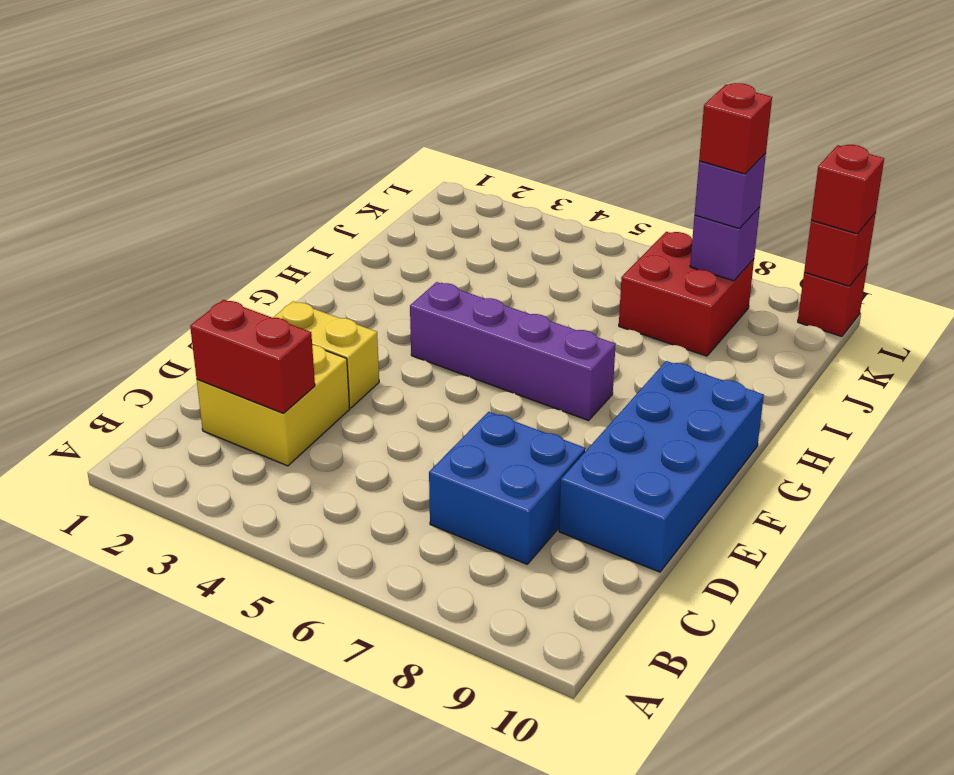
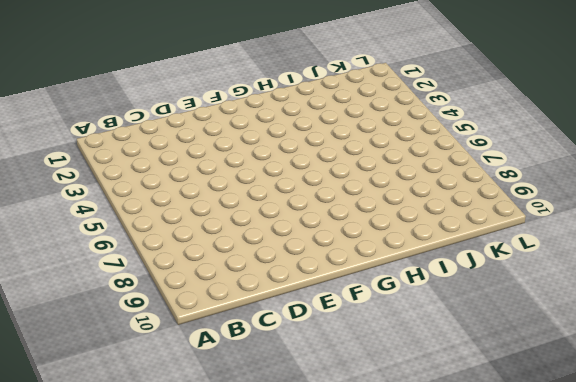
none -> yellow brick C2:D3 level 1
none -> blue brick C7:D8 level 1
none -> blue brick D9:G10 level 1

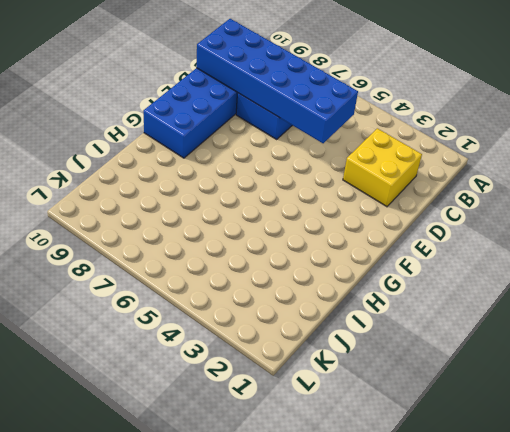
blue brick C5:D10 level 2 -> none
none -> yellow brick E2:E3 level 1
none -> purple brick G4:G7 level 1
none -> red brick J7:K8 level 1

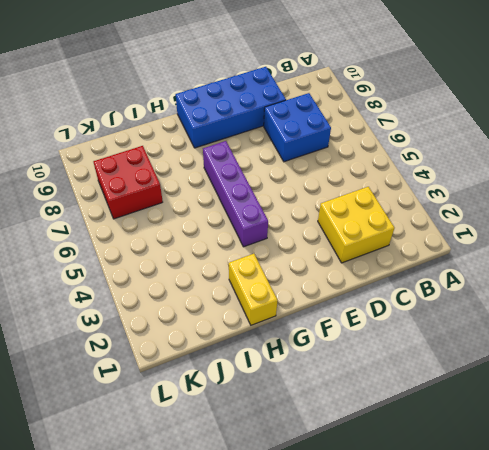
yellow brick H1:H2 level 1 -> yellow brick E2:E3 level 1
none -> red brick L10 level 1
none -> red brick C2:C3 level 2
none -> purple brick K8 level 2

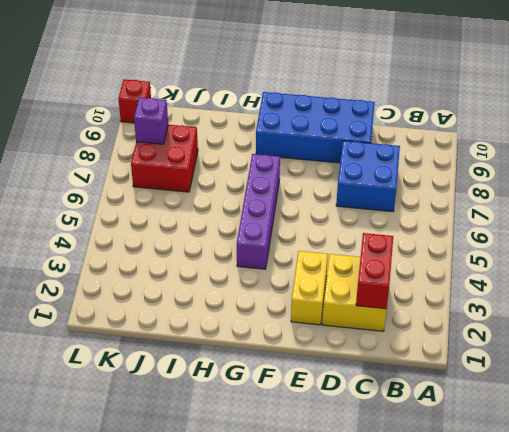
none -> red brick L10 level 2
none -> purple brick K8 level 3
none -> red brick L10 level 3

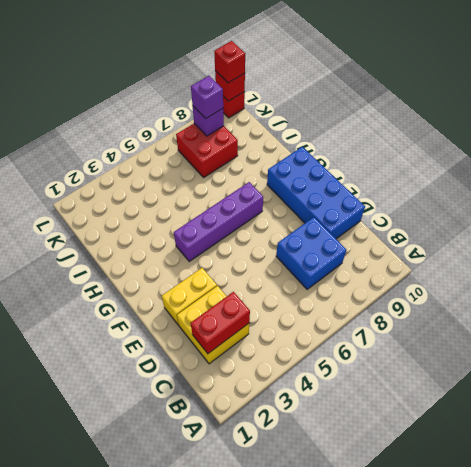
none -> red brick K8 level 4

